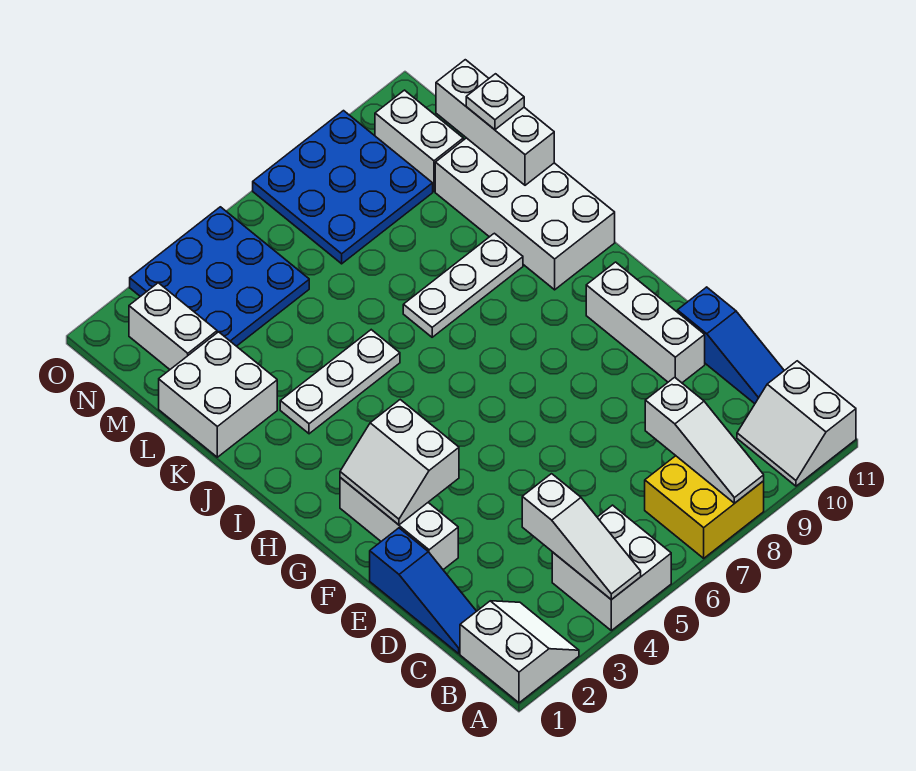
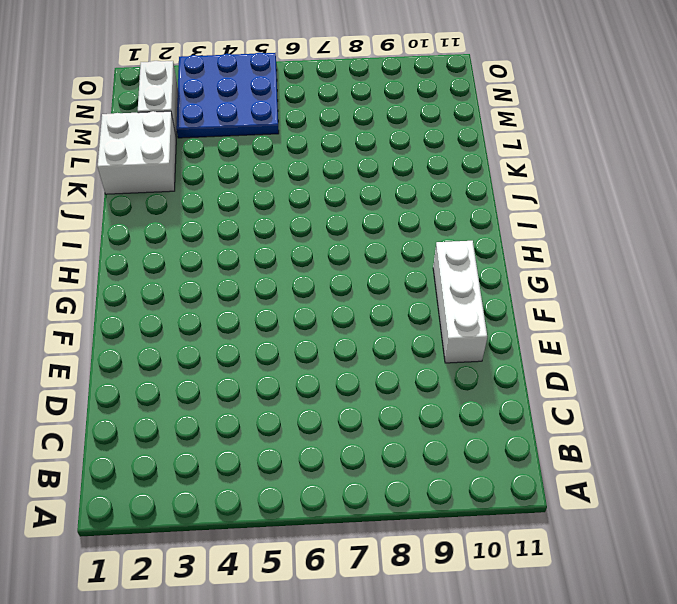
none -> white slope A1:B2 level 1 top 1
none -> white brick A4:B5 level 1
none -> yellow brick A7:B8 level 1

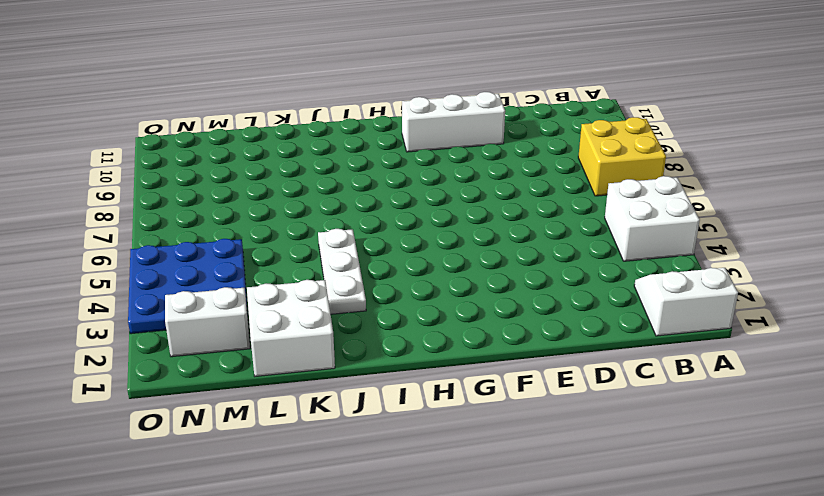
none -> white slope A10:B11 level 1 top 11
none -> blue slope C1:E1 level 1 top E
none -> blue slope C11:E11 level 1 top E

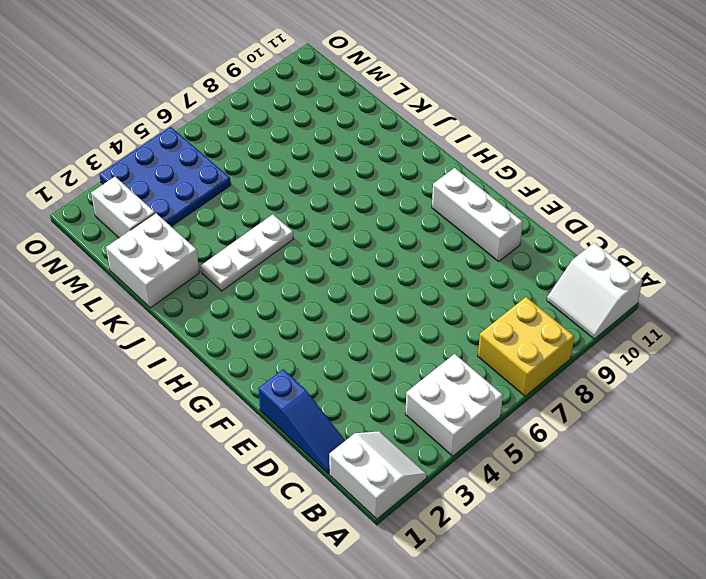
none -> blue slope C11:E11 level 1 top E
none -> white brick E2:G2 level 1
none -> white brick I10:L11 level 1

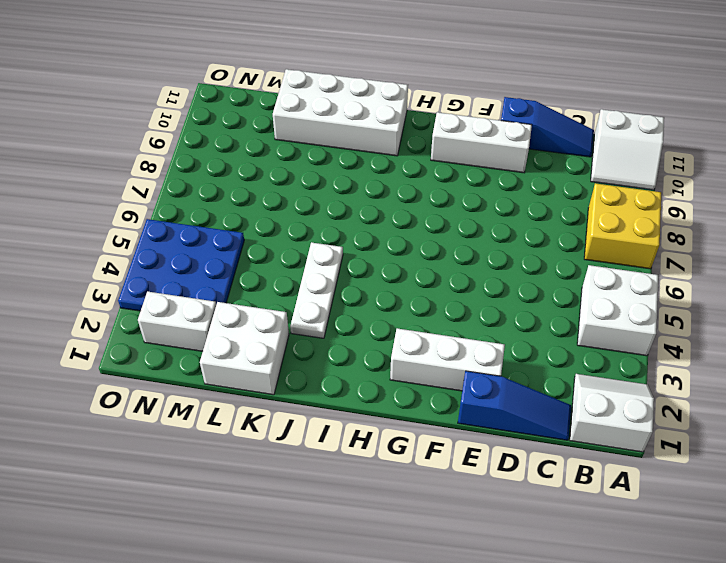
none -> white plate J7:J9 level 1
none -> blue plate M7:O9 level 1
none -> white brick M10:N10 level 1

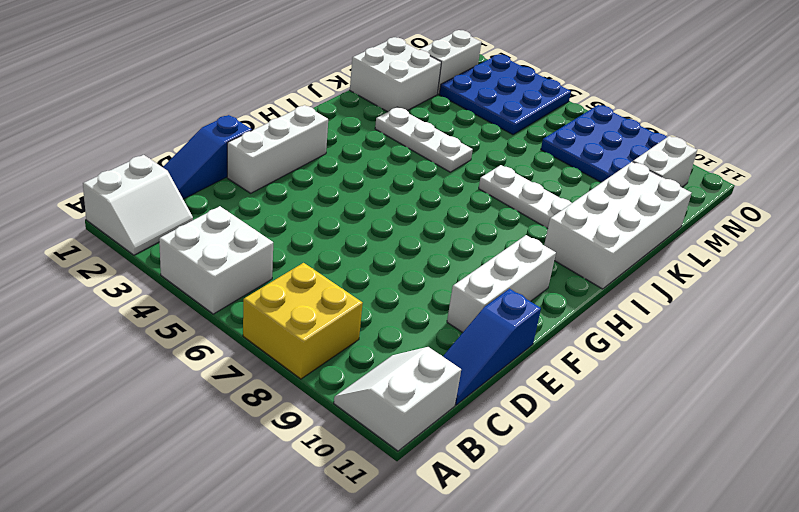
none -> white slope A4:C4 level 2 top C
none -> white slope A8:C8 level 2 top C
none -> white slope F2:G3 level 2 top 3

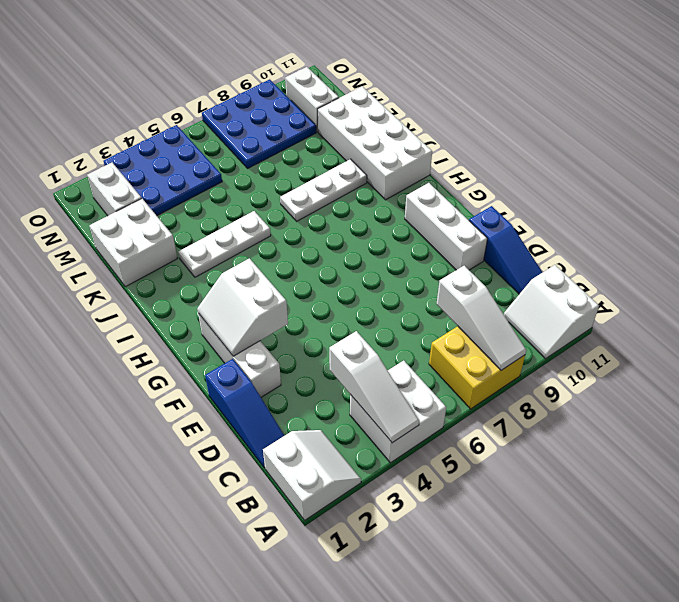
none -> white brick K11:M11 level 2
none -> white plate L11 level 3

